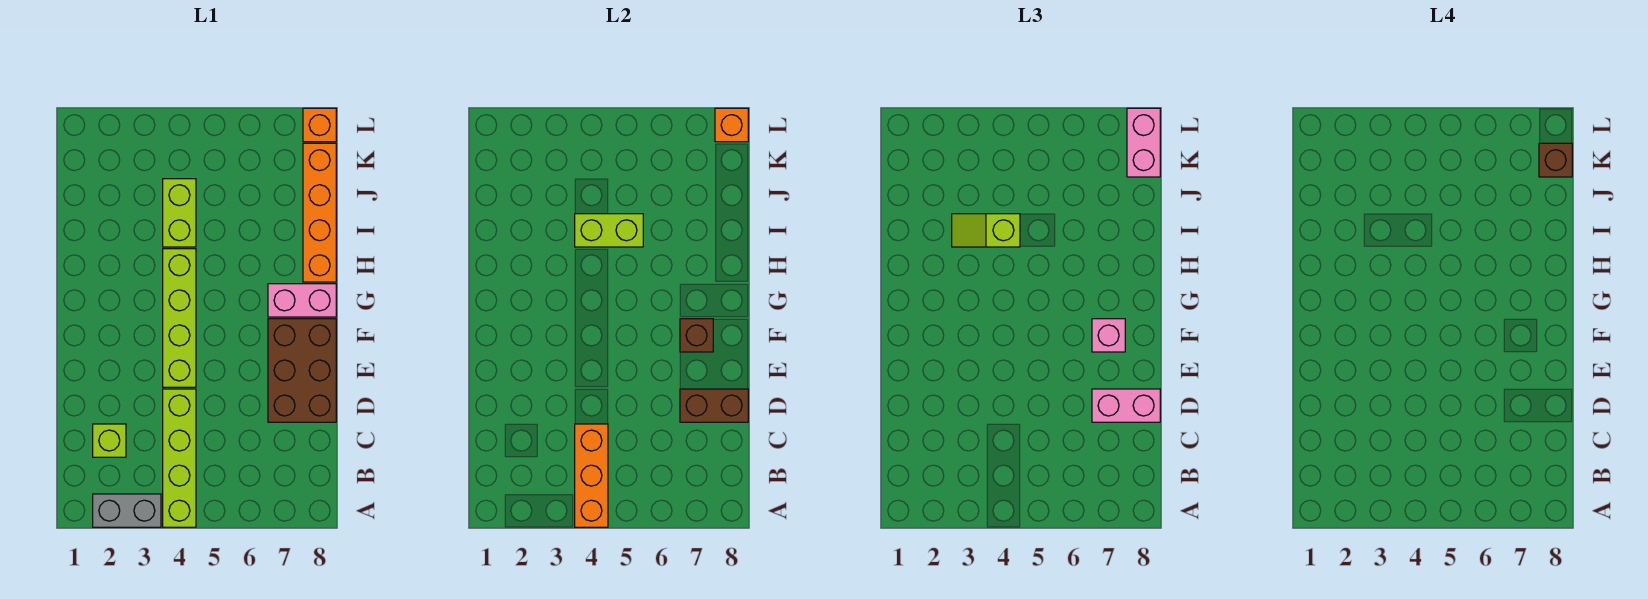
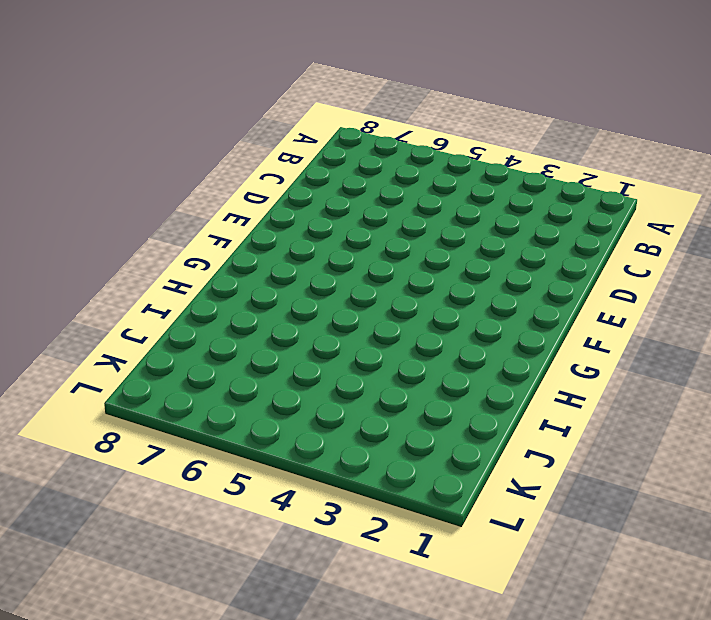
none -> grey brick A2:A3 level 1
none -> lime brick A4:D4 level 1
none -> lime brick C2 level 1

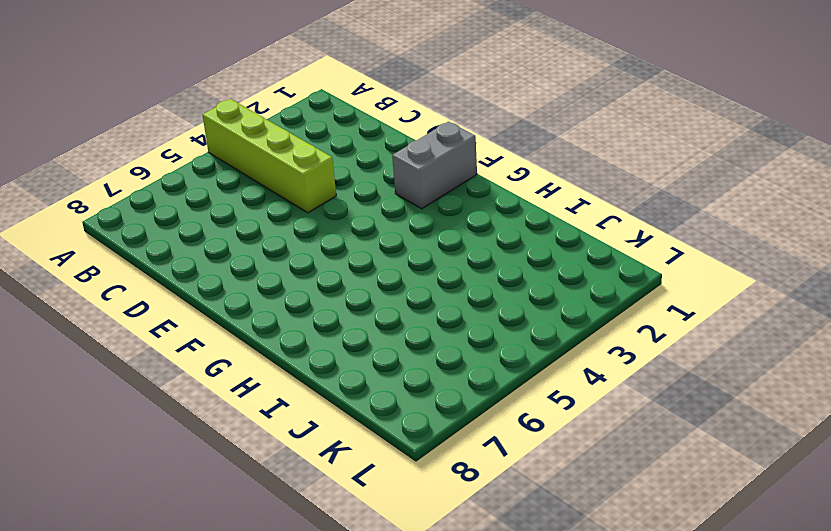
grey brick F1:F2 level 1 -> grey brick A2:A3 level 1
none -> lime brick C2 level 1
none -> brown brick D7:F8 level 1
none -> lime brick E4:H4 level 1

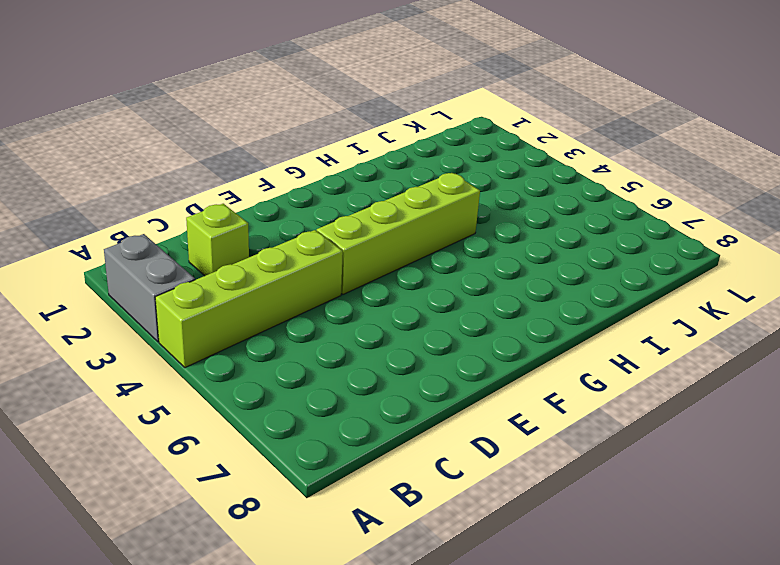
none -> brown brick D7:F8 level 1
none -> pink brick G7:G8 level 1
none -> orange brick H8:K8 level 1

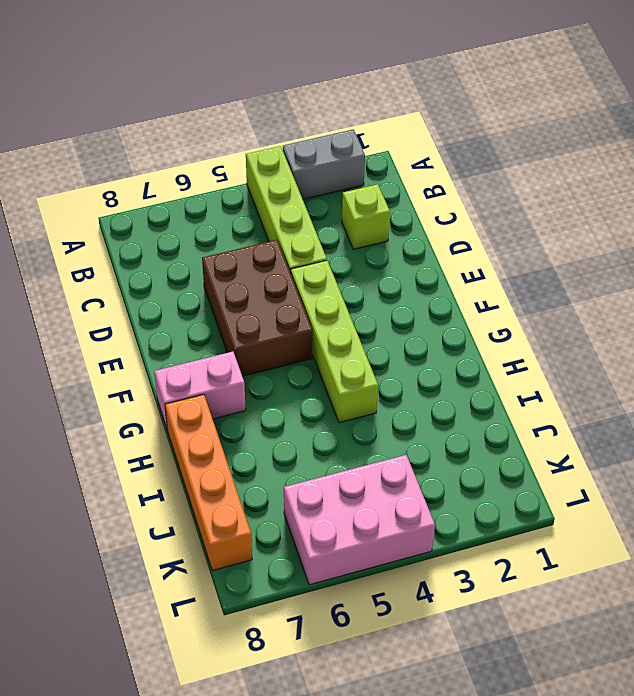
brown brick D5:F6 level 1 -> brown brick D7:F8 level 1
pink brick K4:L6 level 1 -> none
none -> lime brick I4:J4 level 1
none -> orange brick L8 level 1
none -> orange brick A4:C4 level 2

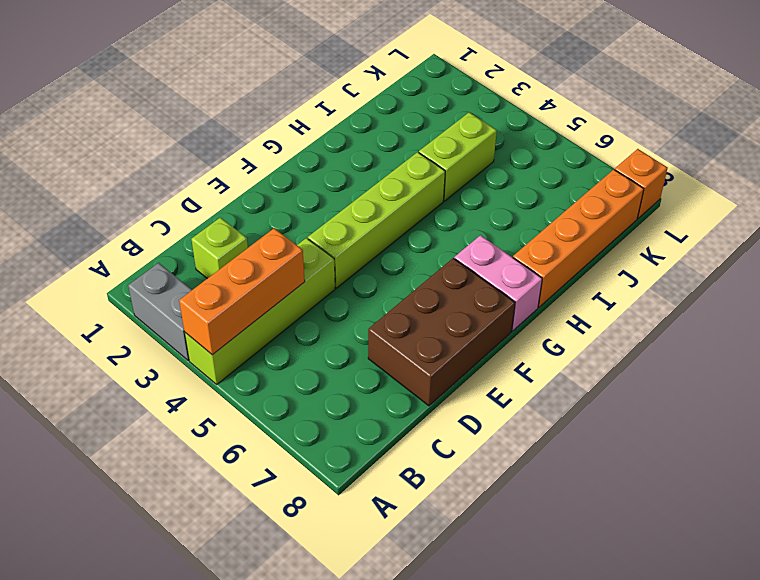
none -> brown brick D7:D8 level 2
none -> brown brick F7 level 2
none -> lime brick I4:I5 level 2

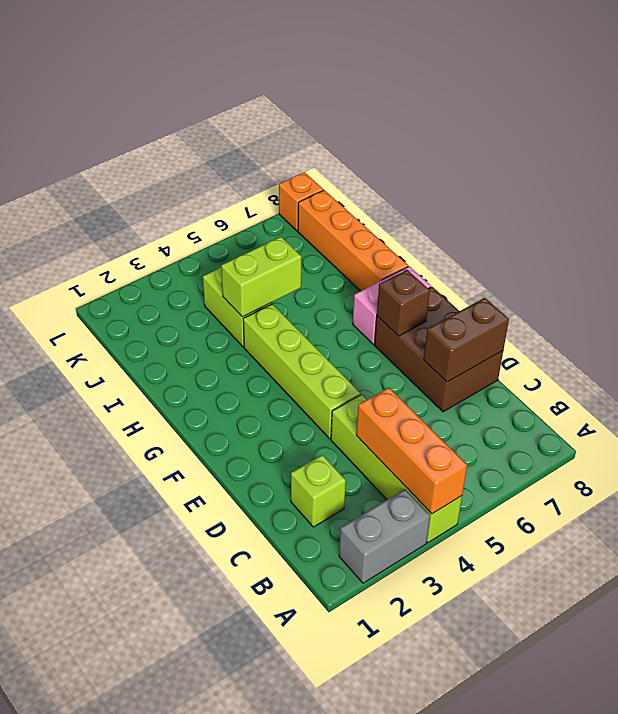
none -> orange brick L8 level 2
none -> pink brick D7:D8 level 3
none -> pink brick F7 level 3

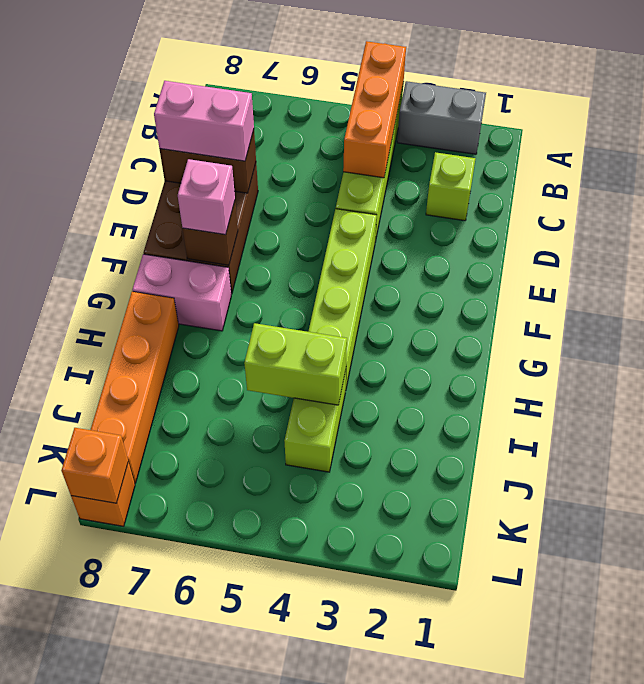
none -> lime slope I3:I4 level 3 top 4
none -> pink brick K8:L8 level 3
none -> brown brick K8 level 4

